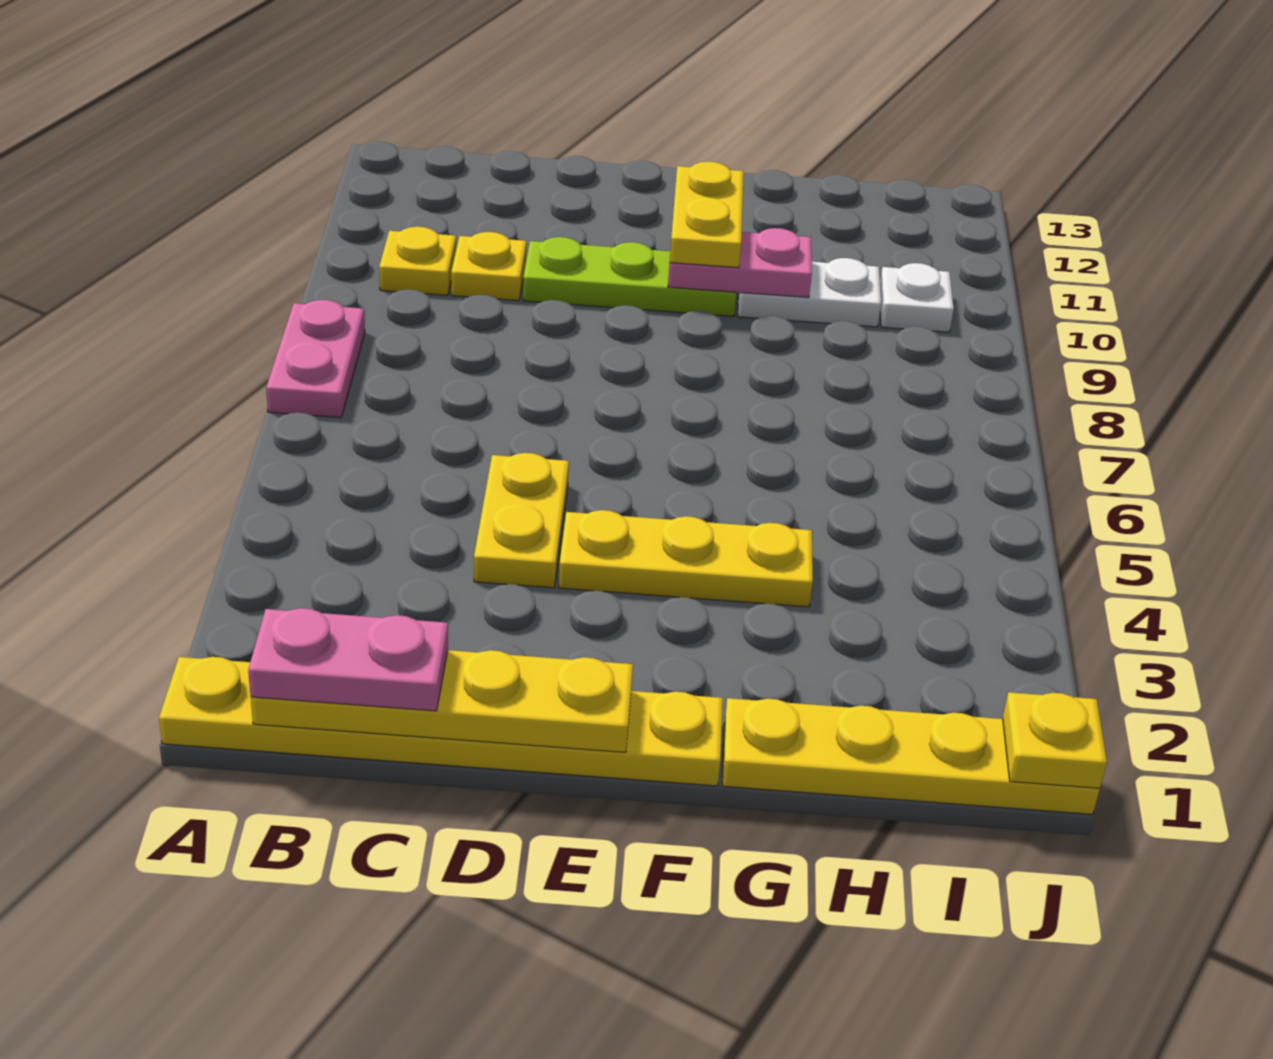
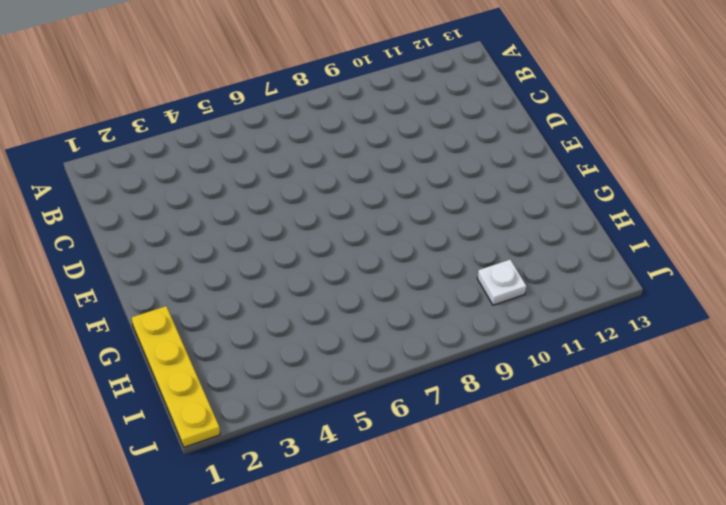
none -> yellow plate A1:F1 level 1
none -> pink plate A7:A8 level 1
none -> yellow plate B10 level 1

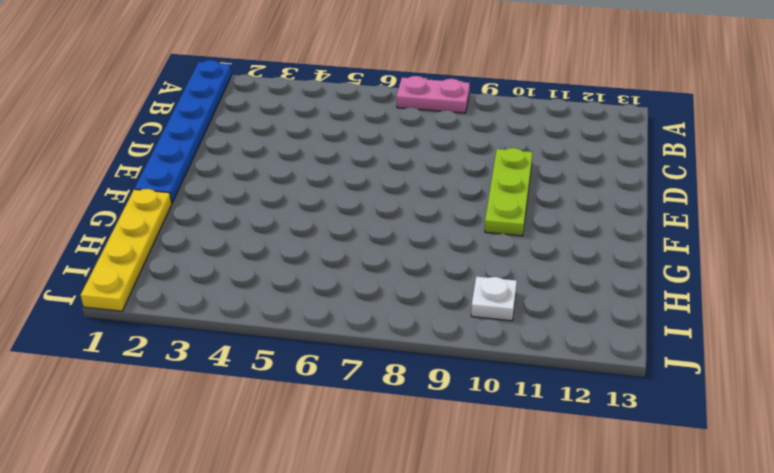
blue plate A1:F1 level 1 -> yellow plate A1:F1 level 1
none -> yellow plate B10 level 1
none -> yellow plate C10 level 1
none -> yellow plate D4:D5 level 1

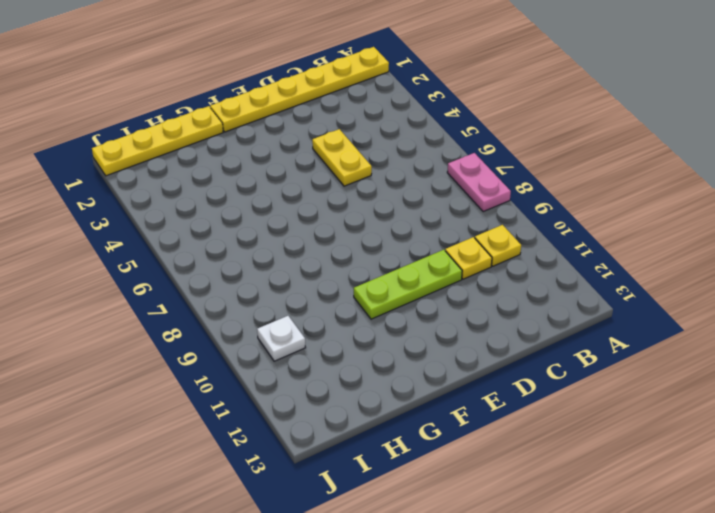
none -> yellow plate E4:G4 level 1
none -> white plate G10:H10 level 1
none -> yellow plate B1:E1 level 2

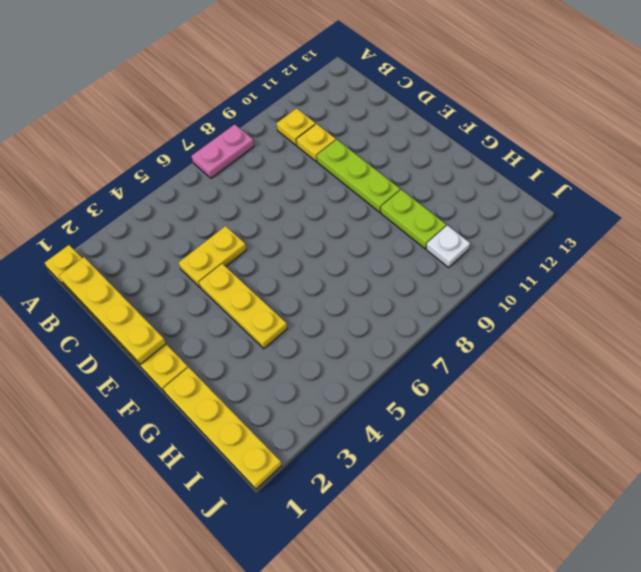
lime plate G10:H10 level 1 -> white plate G10:H10 level 1
none -> pink plate F10:G10 level 2
none -> yellow plate J1 level 2
none -> pink plate B1:C1 level 3

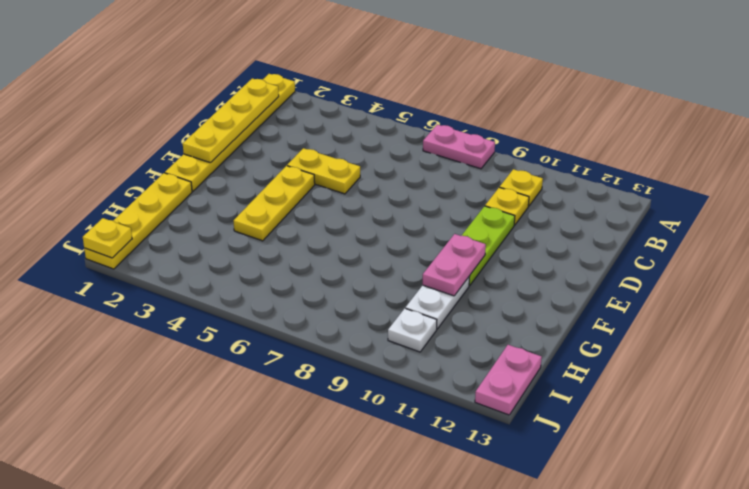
pink plate I13:J13 level 1 -> pink plate B1:C1 level 3
none -> yellow plate F10:F11 level 3

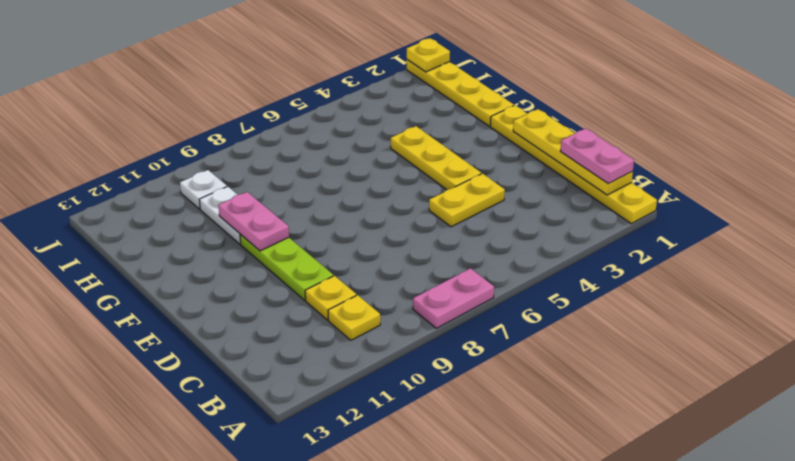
none -> yellow plate F10:F11 level 3

